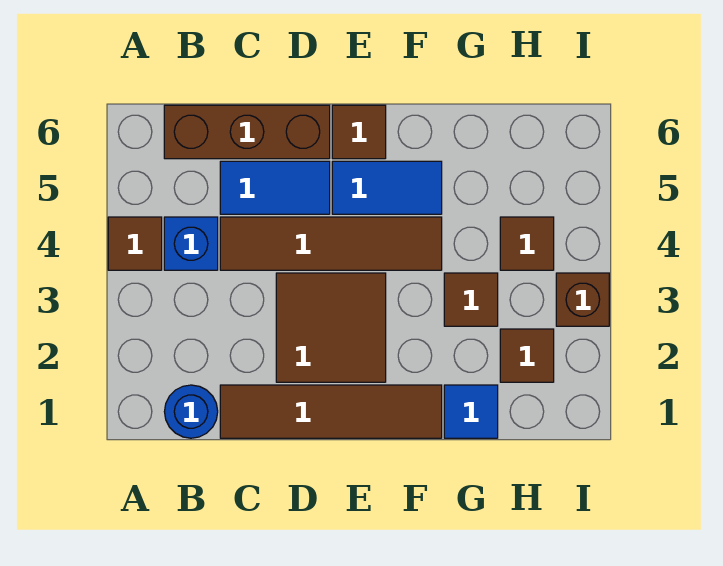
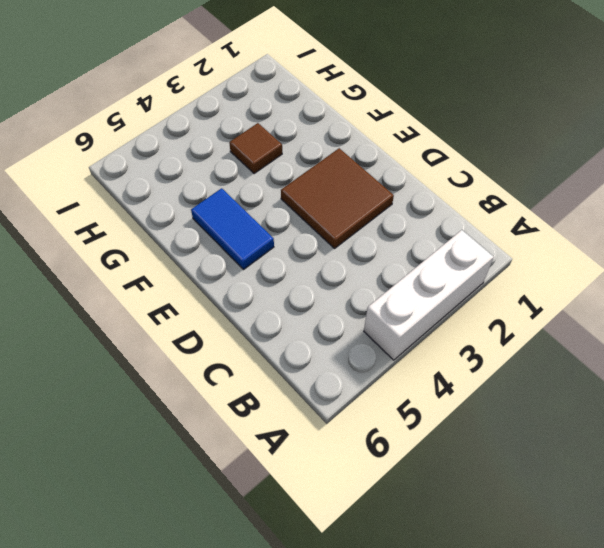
white brick A2:A4 level 1 -> brown tile A4 level 1
none -> blue round brick B1 level 1
none -> blue brick B4 level 1
none -> brown brick B6:D6 level 1

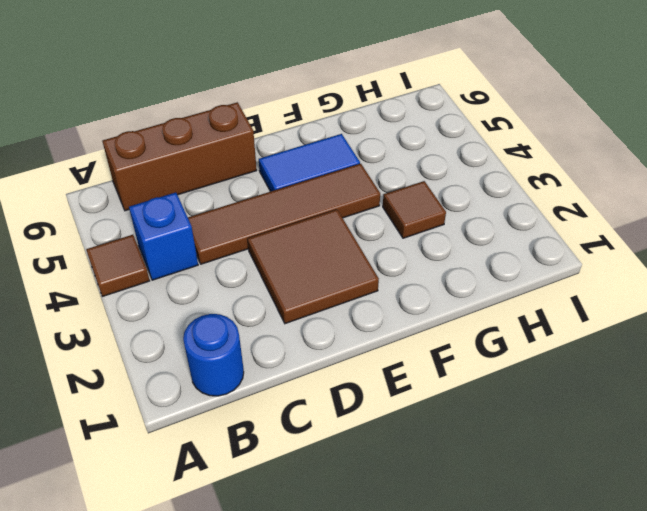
none -> brown tile C1:F1 level 1
none -> blue tile C5:D5 level 1
none -> brown tile E6 level 1

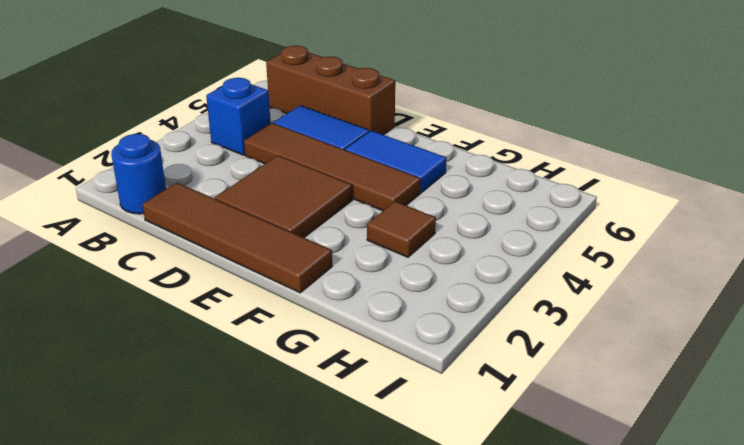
none -> brown tile A4 level 1
none -> brown tile E6 level 1
none -> blue tile G1 level 1

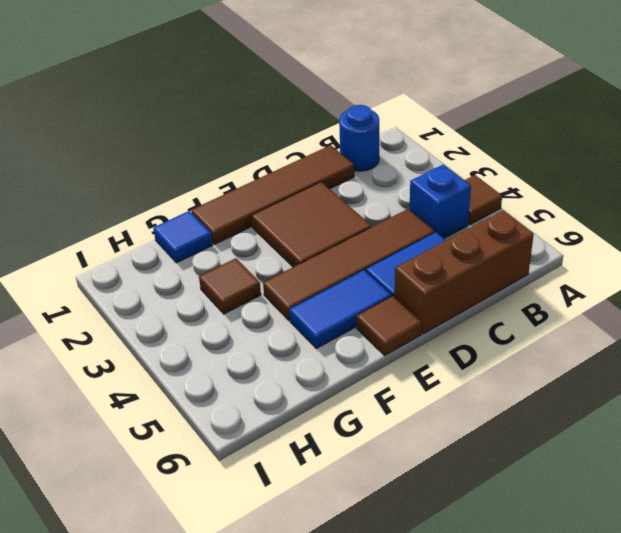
none -> brown tile H2 level 1
none -> brown tile H4 level 1
none -> brown brick I3 level 1

